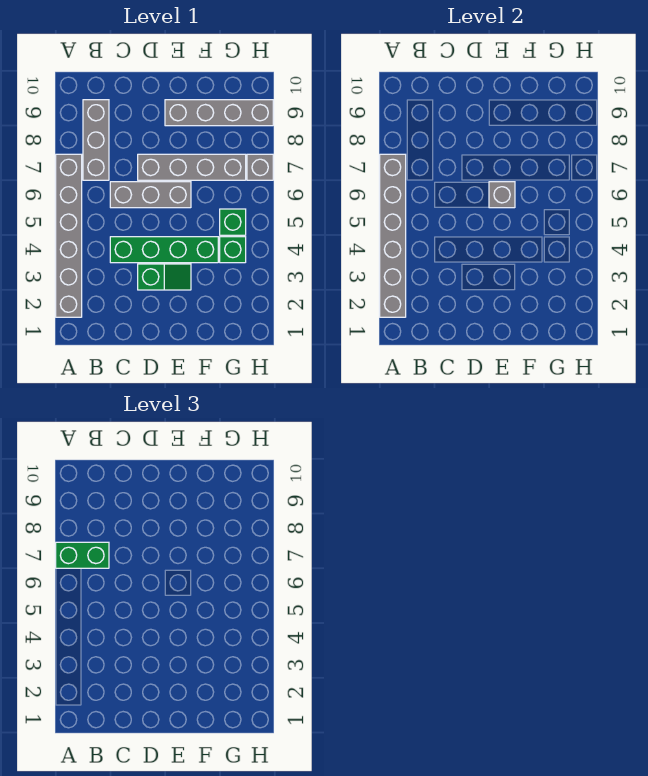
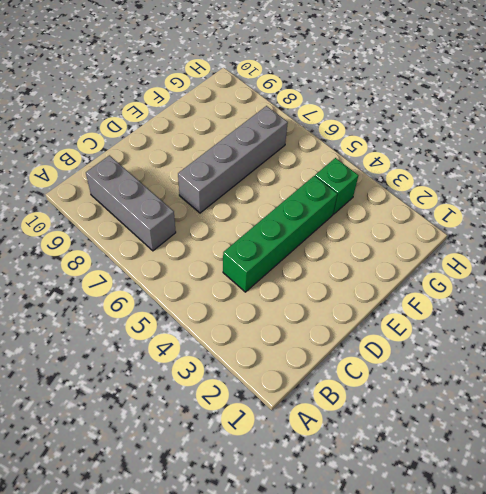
none -> grey brick A2:A7 level 1
none -> grey brick C6:E6 level 1
none -> green slope D3:E3 level 1 top D

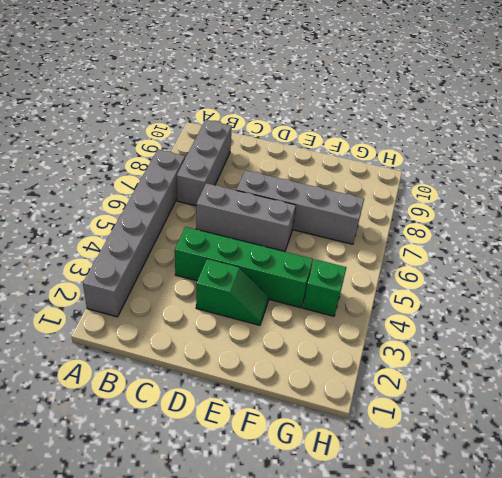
none -> grey brick E9:H9 level 1
none -> green brick G5 level 1
none -> grey brick H7 level 1

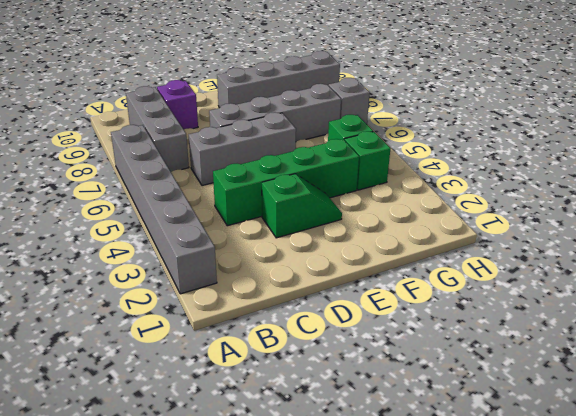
purple brick C9 level 1 -> none
none -> grey brick A2:A7 level 2
none -> grey brick E6 level 2
none -> green brick A7:B7 level 3

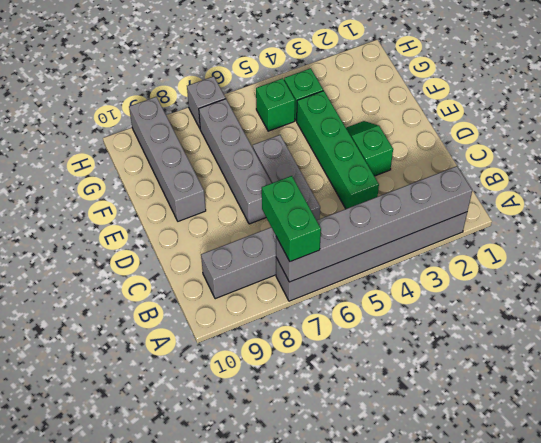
none -> grey brick E6 level 2

